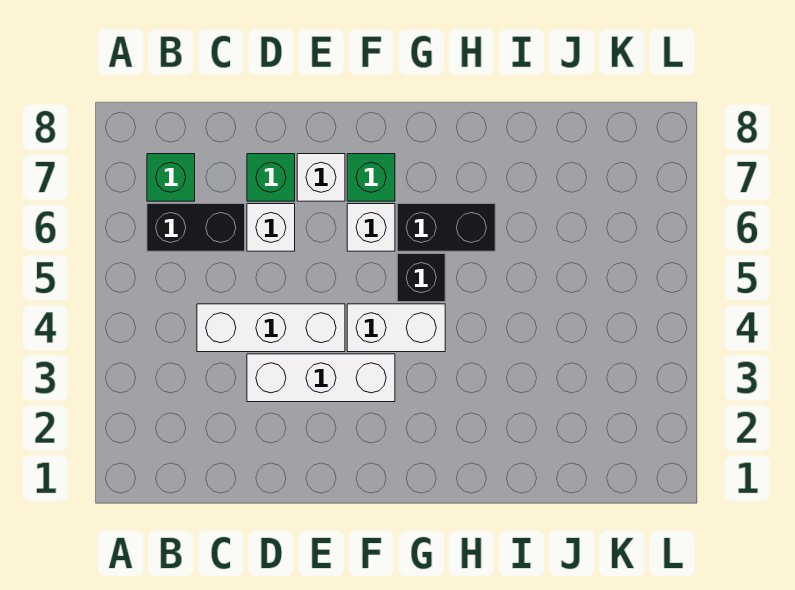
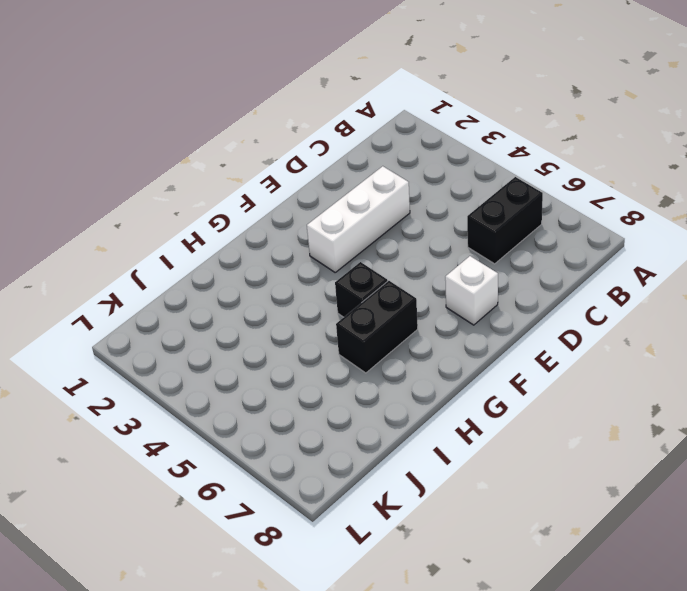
none -> green brick B7 level 1
none -> white brick C4:E4 level 1
none -> white brick D6 level 1

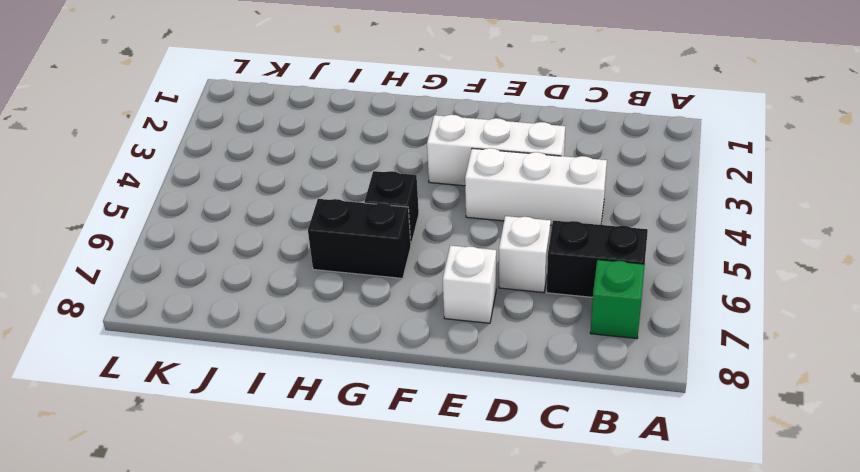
none -> green brick D7 level 1
none -> white brick F4:G4 level 1
none -> white brick F6 level 1

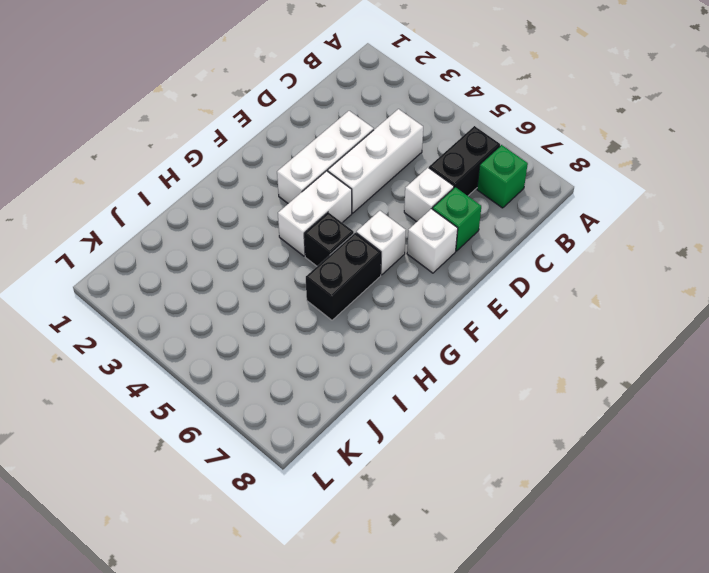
none -> green brick F7 level 1

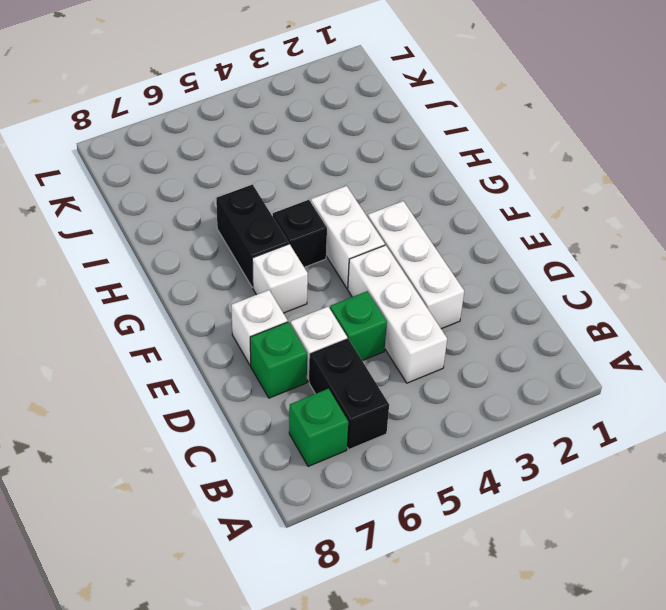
green brick D5 level 1 -> green brick F7 level 1

